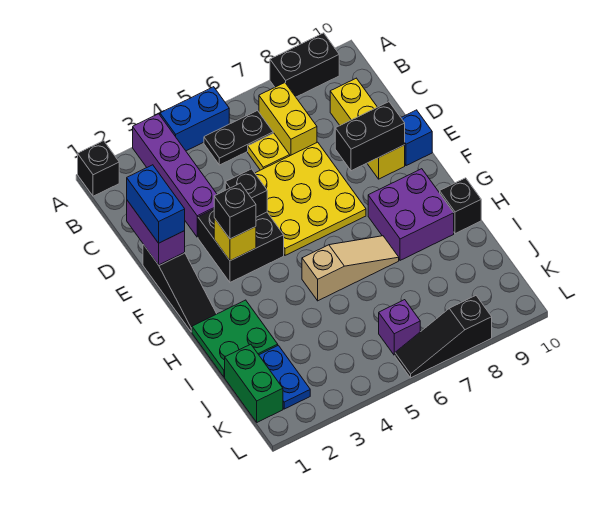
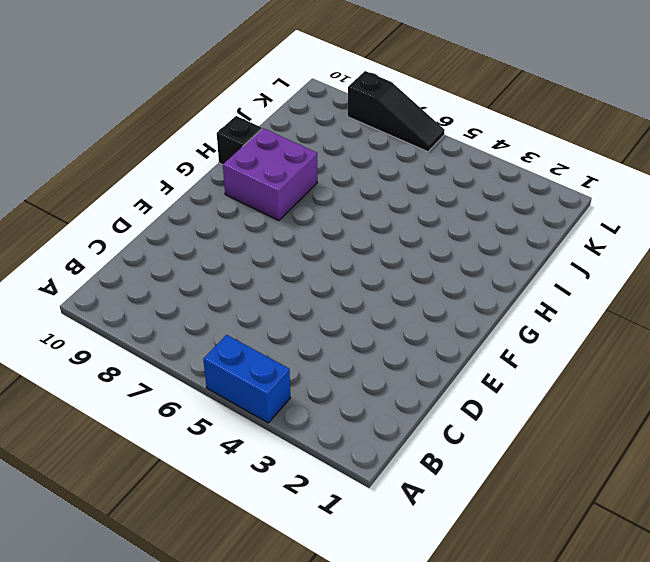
none -> black brick A1 level 1
none -> purple brick A3:D3 level 1
none -> black brick A8:A9 level 1

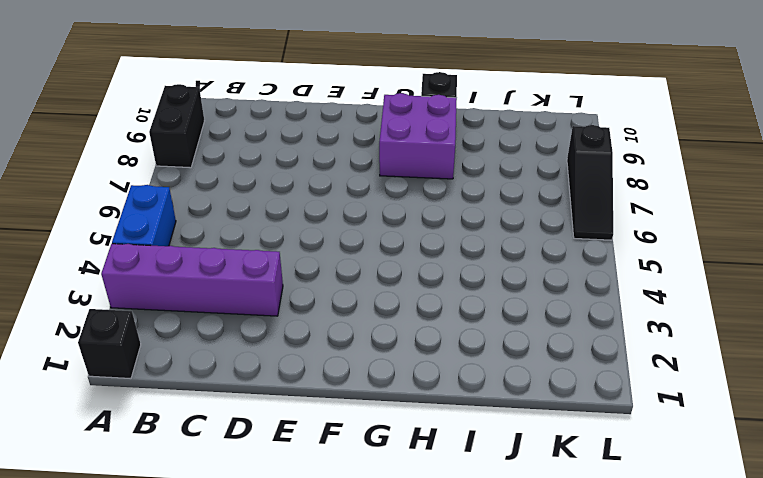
none -> black plate B5:B6 level 1
none -> yellow brick B7:C7 level 1
none -> yellow plate C6 level 1

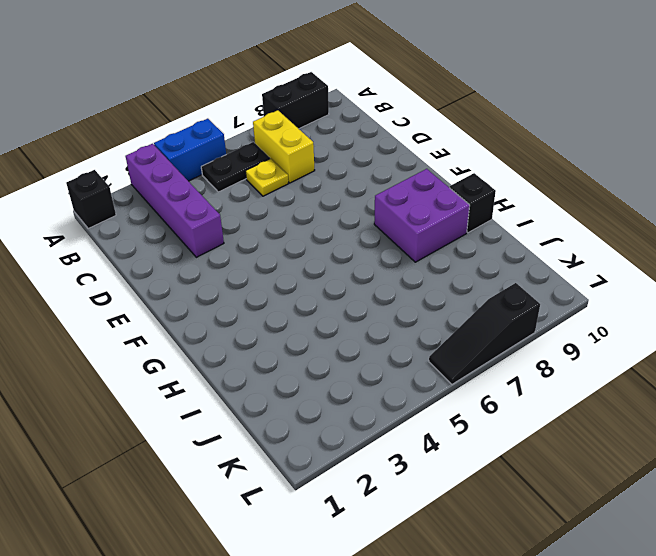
none -> yellow brick C9:E9 level 1
none -> yellow plate D5:F7 level 1
none -> black slope E1:G1 level 1 top E

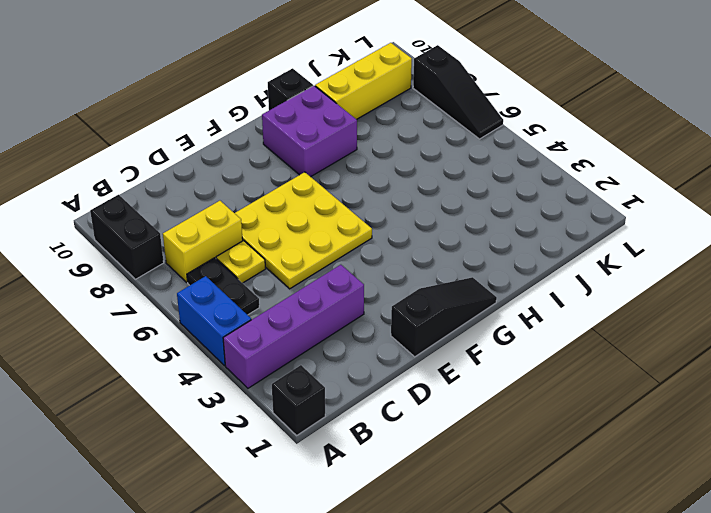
yellow brick I9:K9 level 1 -> yellow brick C9:E9 level 1
none -> black brick E3:F4 level 1
none -> blue brick E10 level 1
none -> green plate H1:I2 level 1

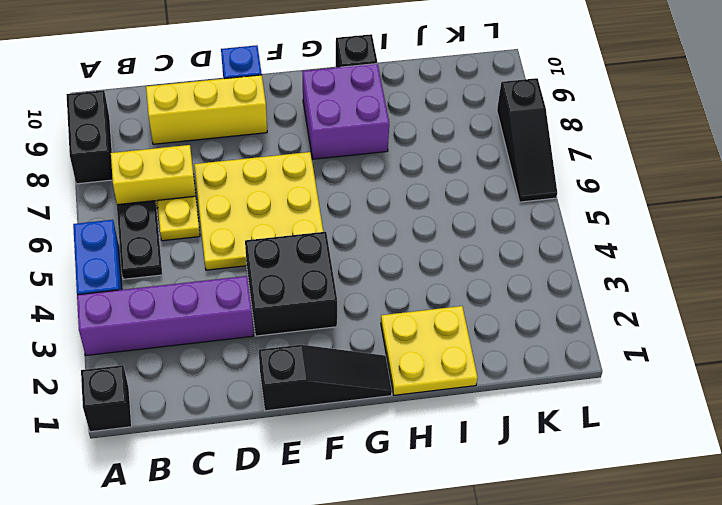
yellow plate H1:I2 level 1 -> green plate H1:I2 level 1
none -> tan slope H5:H7 level 1 top 5
none -> green brick J1:K1 level 1
none -> blue plate J2:K2 level 1

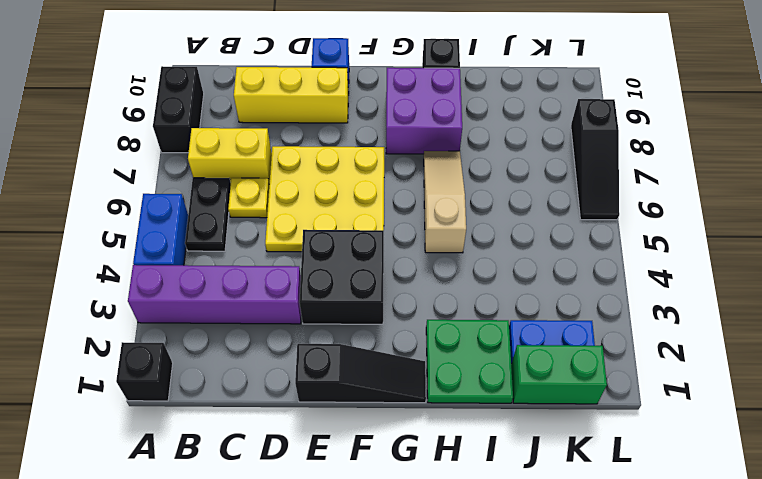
none -> purple brick K6 level 1
none -> purple brick D1:E1 level 2
none -> black brick E4 level 2

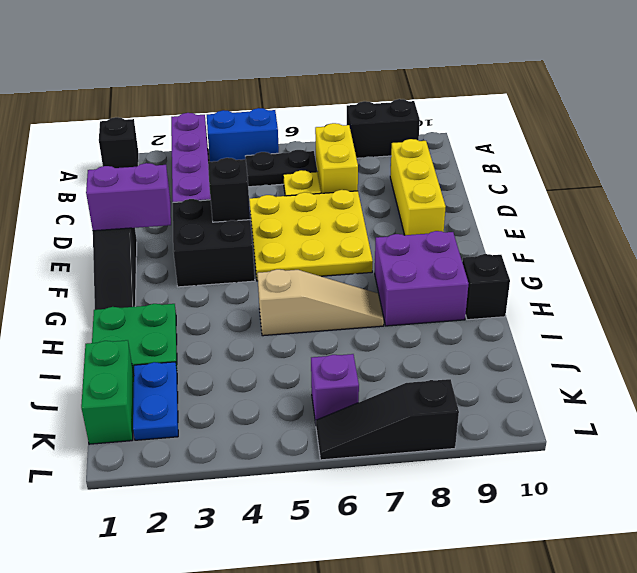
purple brick E1:E2 level 2 -> purple brick D1:E1 level 2
none -> blue brick E10 level 1
none -> black brick E8:E9 level 2
none -> yellow brick F3 level 2

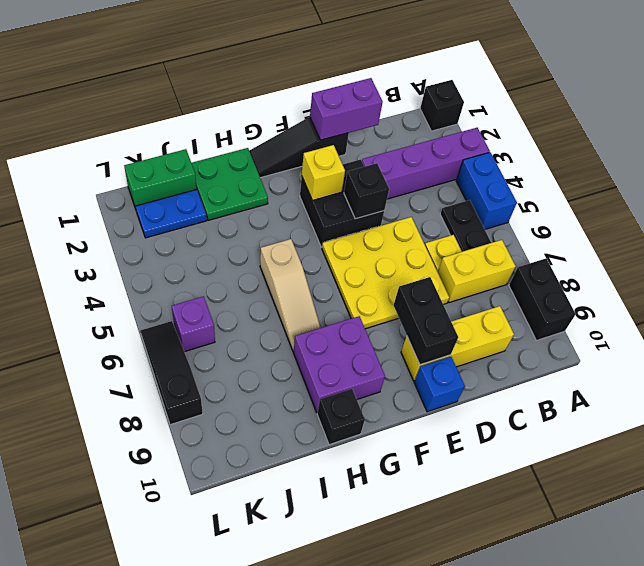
none -> blue brick D1:E1 level 3
none -> black brick F3 level 3

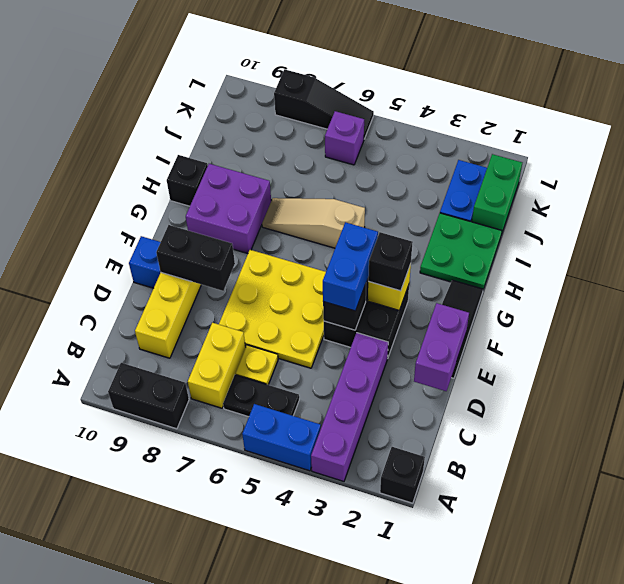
blue brick E4:F4 level 3 -> blue brick D1:E1 level 3

